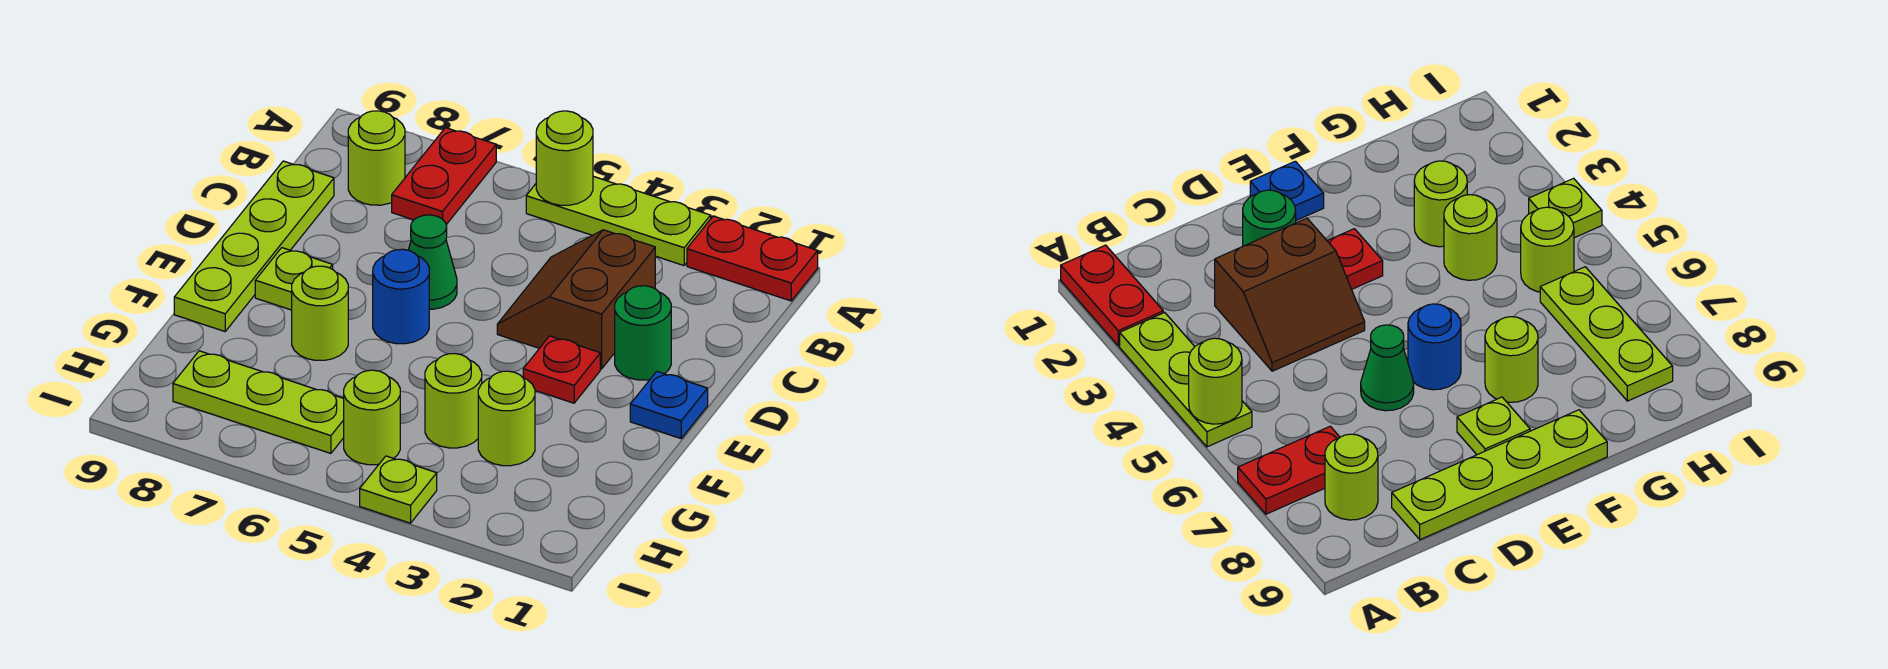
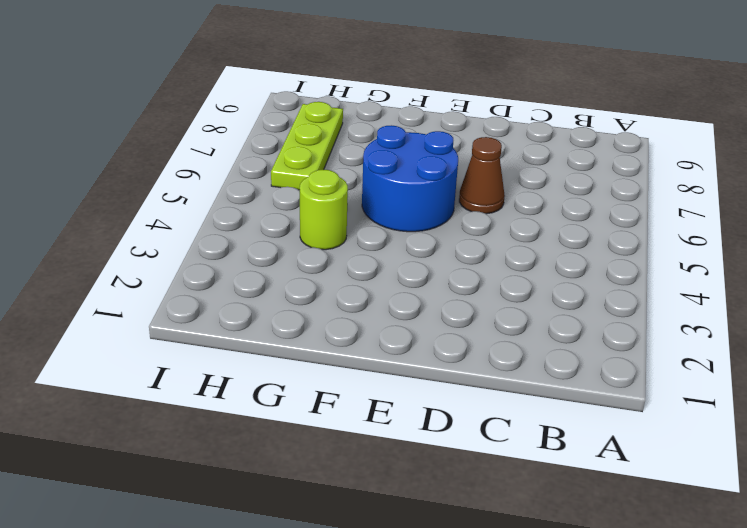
brown cone D6 level 1 -> green cone D6 level 1
blue round brick E5:F6 level 1 -> blue round brick E6 level 1
none -> red plate A1:A2 level 1
none -> lime plate A3:A5 level 1
none -> red plate A7:B7 level 1

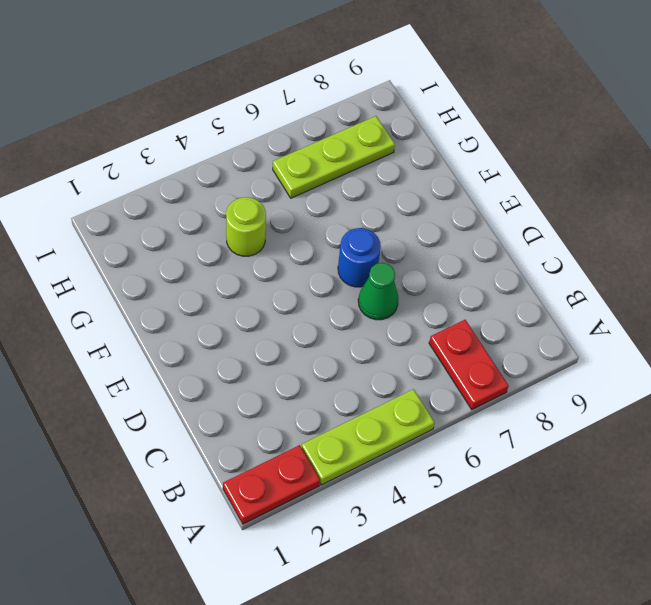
none -> lime round brick B8 level 1
none -> brown slope C3:D4 level 1 top 3
none -> lime plate C9:F9 level 1

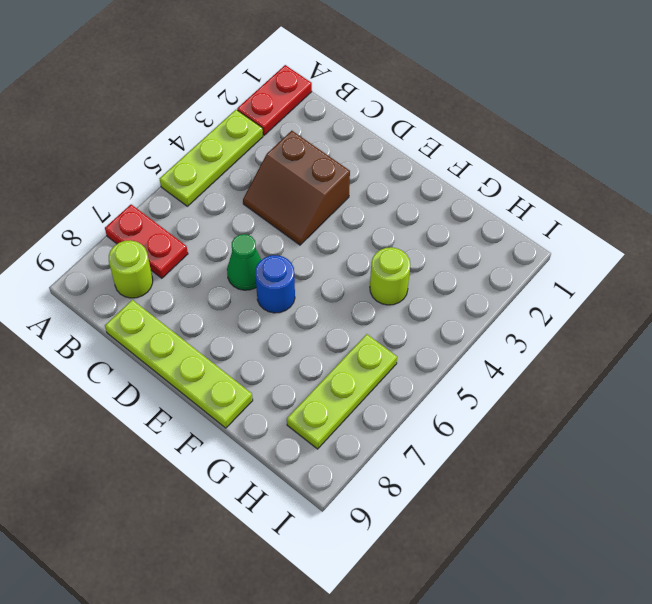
none -> green round brick D2 level 1
none -> blue plate E1 level 1
none -> red plate E3 level 1

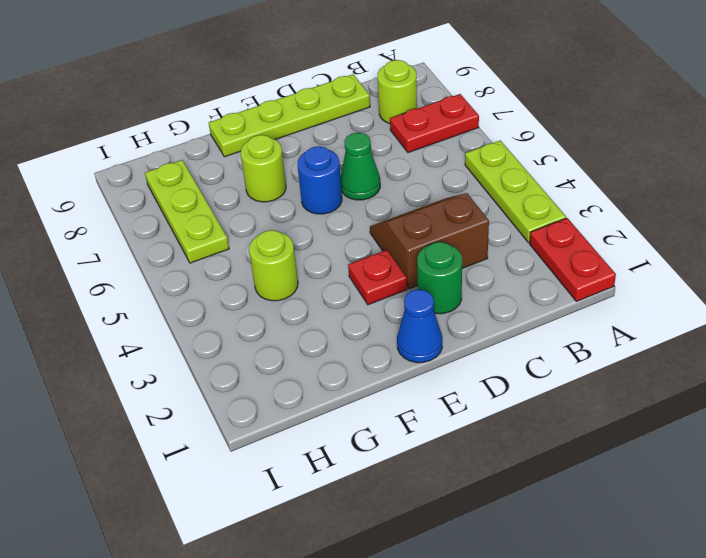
blue cone E1 level 1 -> blue plate E1 level 1
none -> lime plate E8 level 1
none -> lime round brick G3 level 1
none -> lime round brick H5 level 1

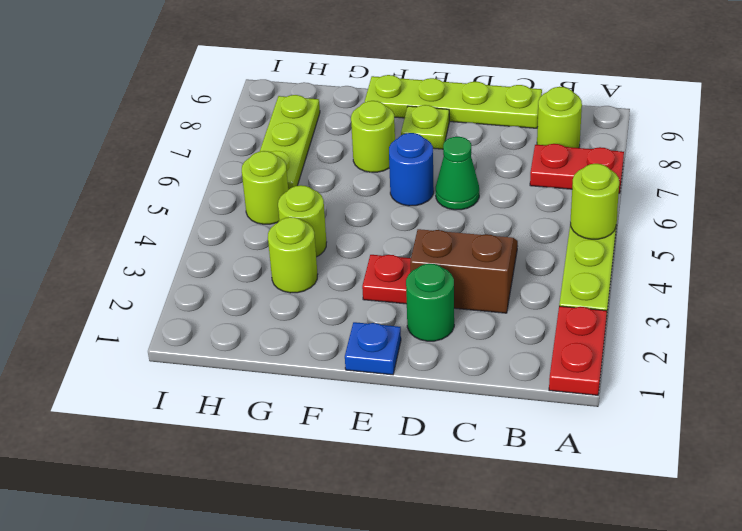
none -> lime plate I4 level 1

